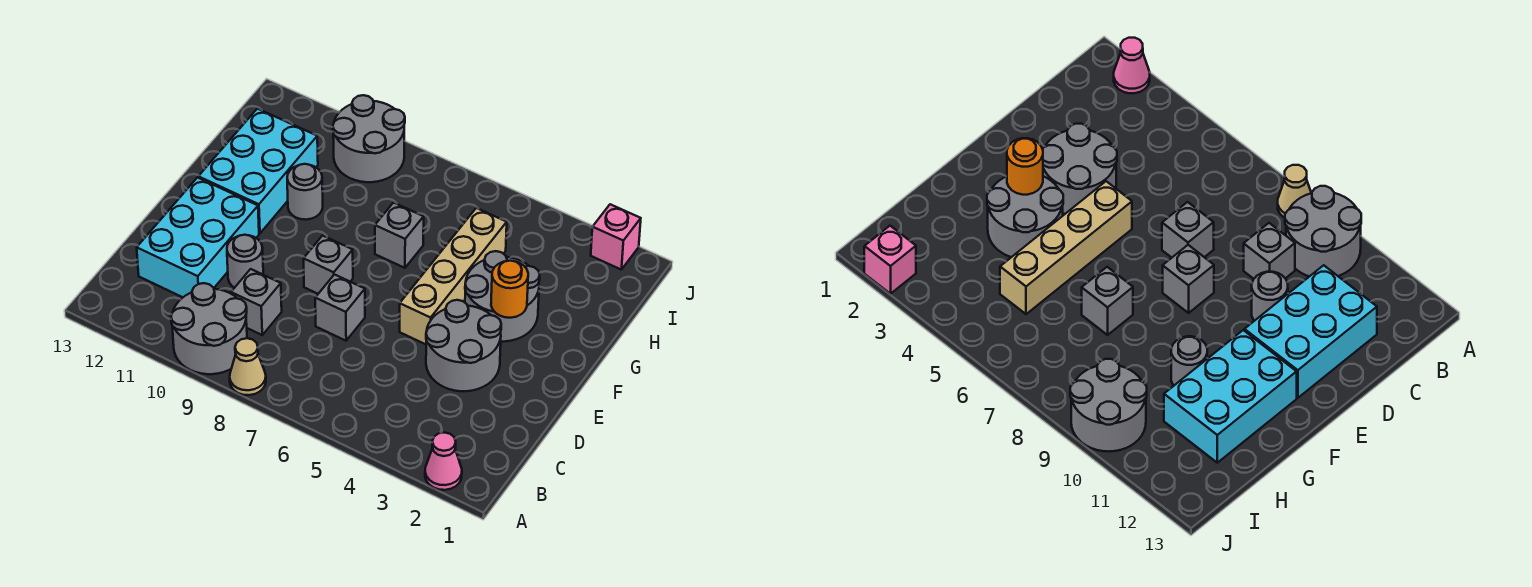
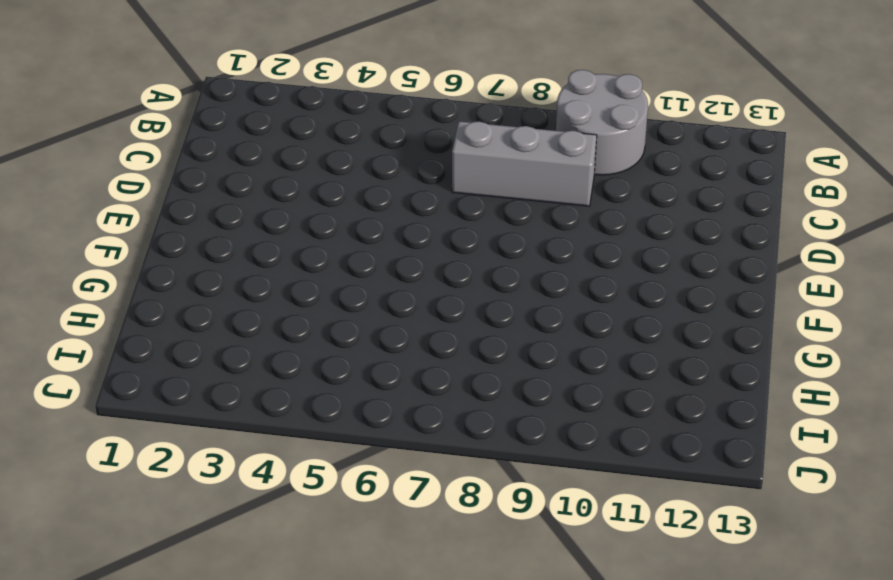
grey brick C7:C9 level 1 -> grey brick C9 level 1
none -> pink cone A2 level 1
none -> tan cone A8 level 1
none -> cyan brick C11:E12 level 1

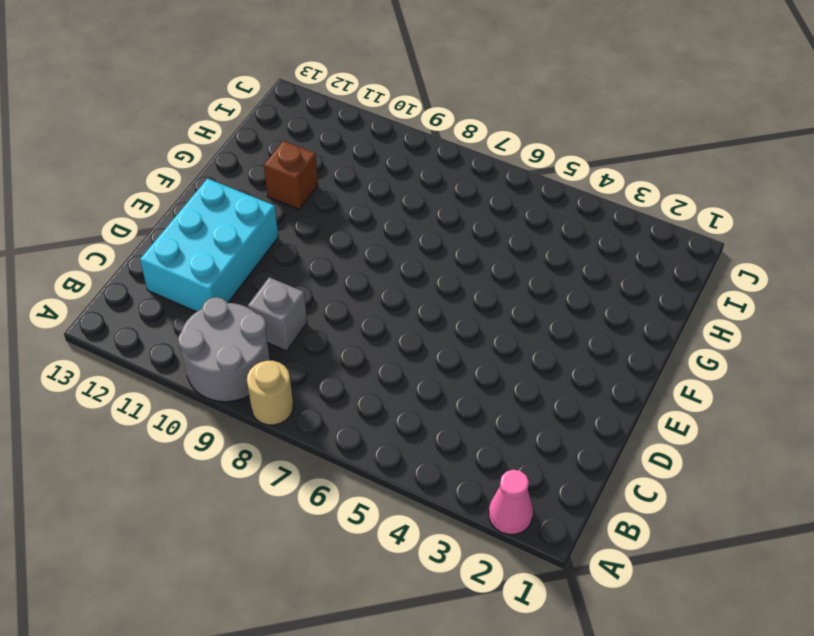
tan round brick A8 level 1 -> tan cone A8 level 1
brown brick G11 level 1 -> cyan brick F11:H12 level 1
none -> grey round brick D3:E4 level 1
none -> grey brick D7 level 1
none -> grey round brick D10 level 1

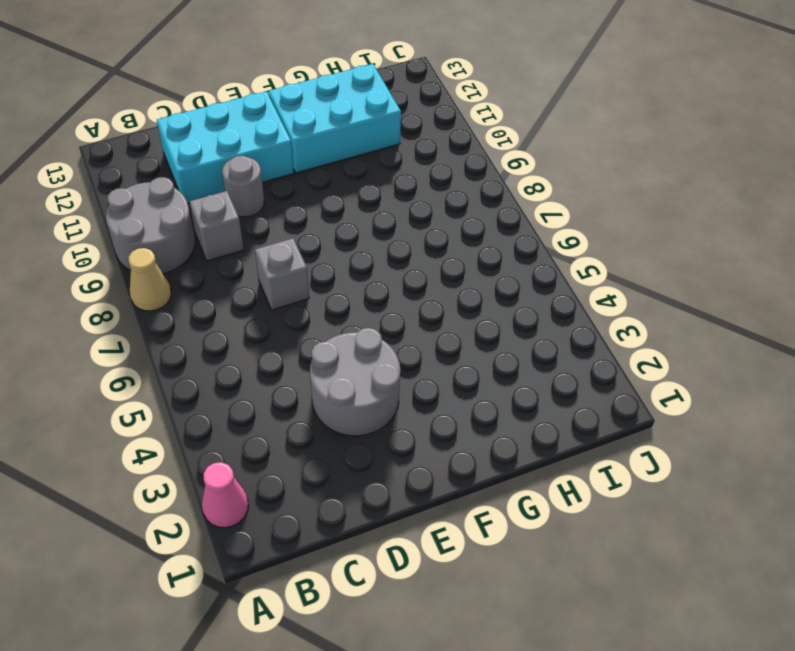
none -> tan brick E5:H5 level 1
none -> grey brick E8 level 1
none -> grey round brick F3:G4 level 1

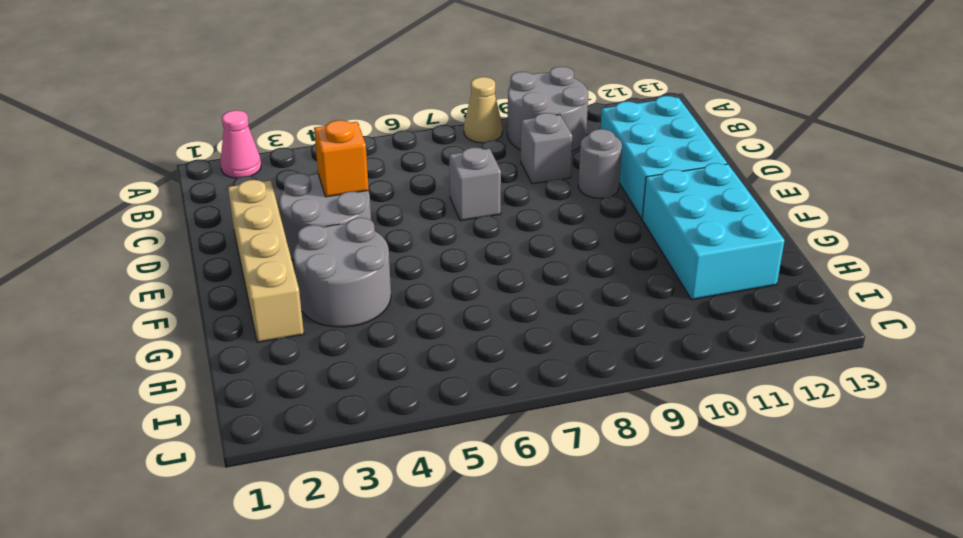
tan brick D2:G2 level 1 -> tan brick E5:H5 level 1
orange brick D4 level 2 -> none
none -> grey brick E8 level 1
none -> grey brick G7 level 1
none -> grey round brick G10 level 1

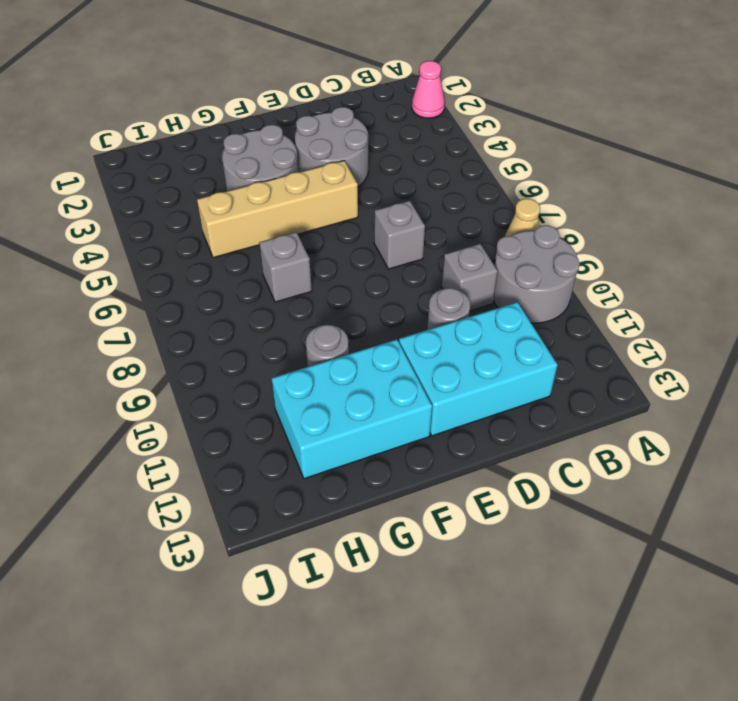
none -> grey brick E8 level 1
none -> grey round brick I9:J10 level 1
none -> pink brick J2 level 1

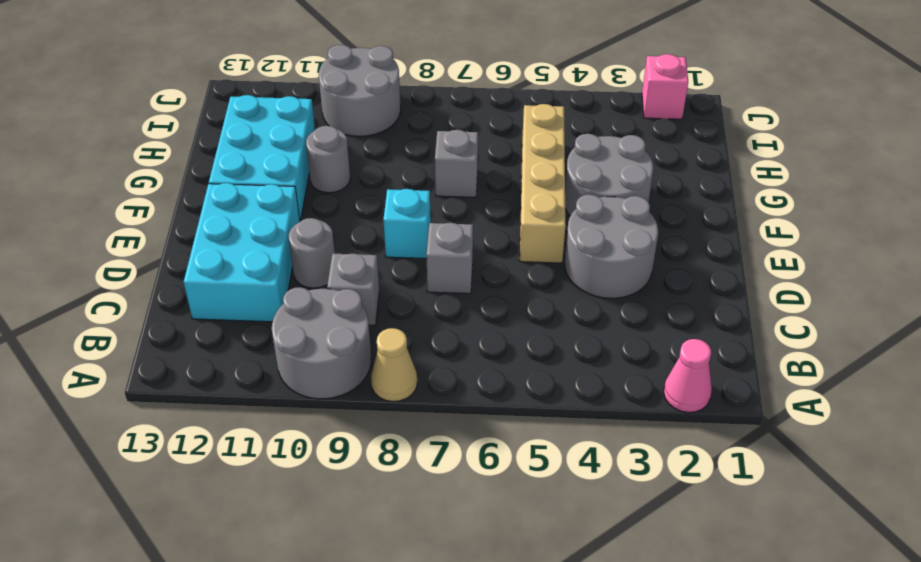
cyan brick E8 level 1 -> grey brick E8 level 1
none -> orange round brick F3 level 2

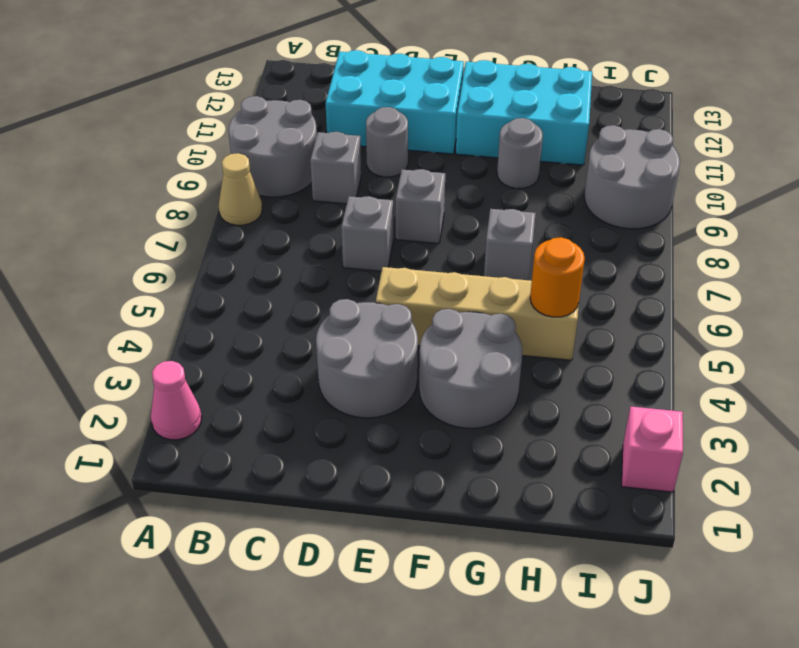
orange round brick H5 level 2 -> orange round brick F3 level 2

